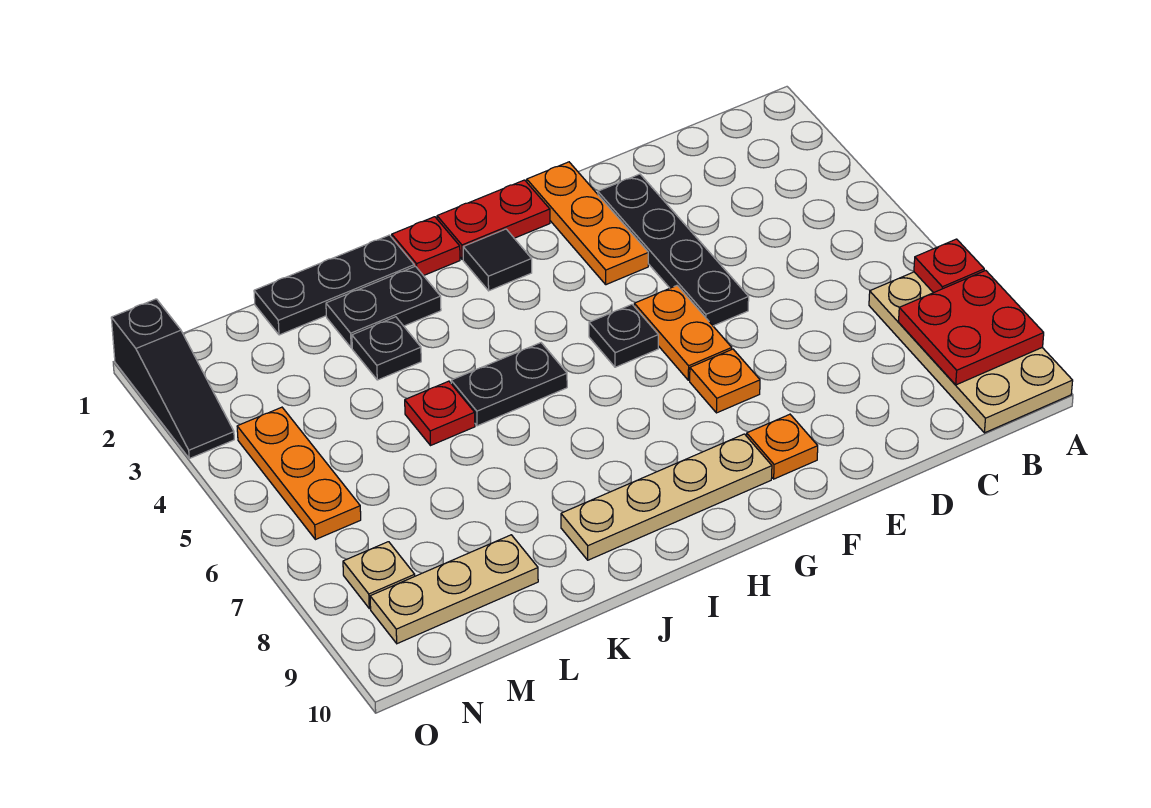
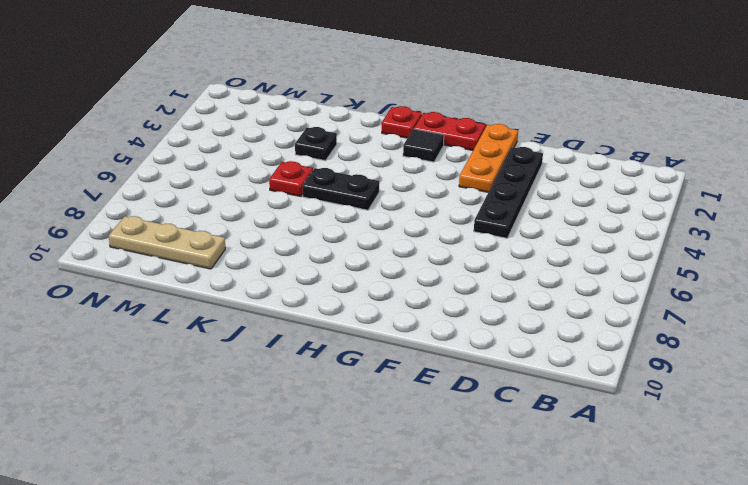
none -> tan plate A7:B10 level 1
none -> orange plate F5:F6 level 1
none -> orange plate F7 level 1

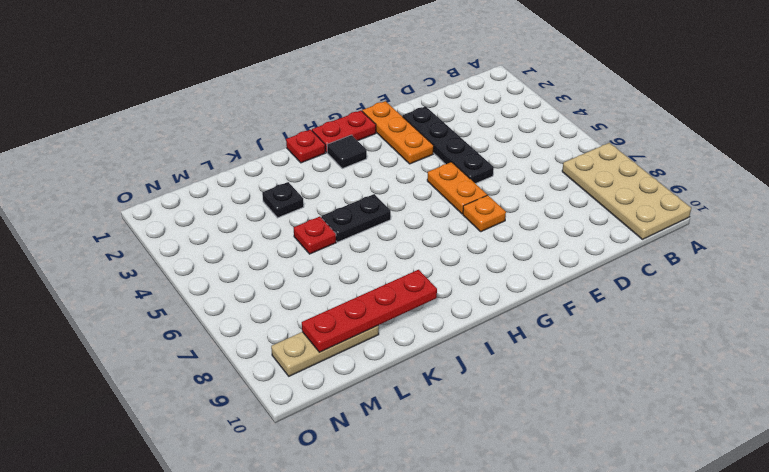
red plate J9:M9 level 2 -> none
none -> orange plate F9 level 1
none -> black plate G5 level 1
none -> tan plate G9:J9 level 1

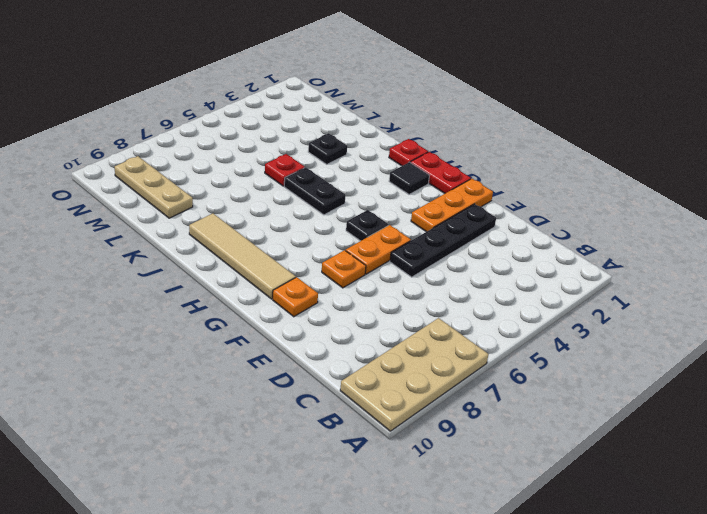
tan tile G9:J9 level 1 -> tan plate G9:J9 level 1
none -> black plate J1:L1 level 1
none -> black plate J2:K2 level 1
none -> orange plate N4:N6 level 1

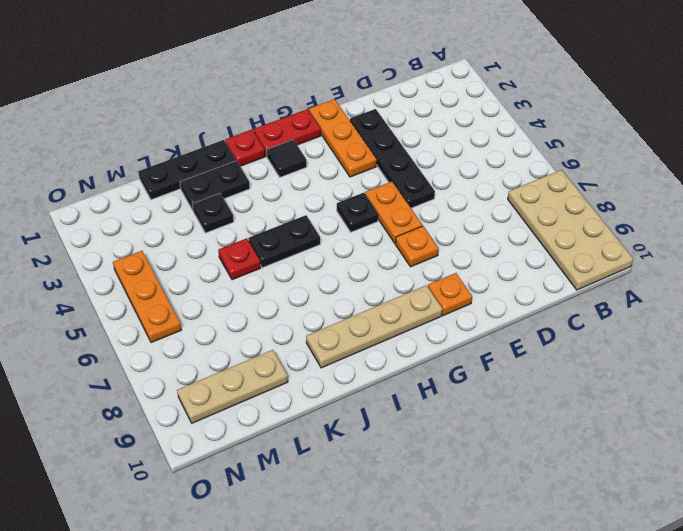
none -> tan plate N8 level 1
none -> black slope O1:O3 level 1 top 1
none -> red plate A7 level 2

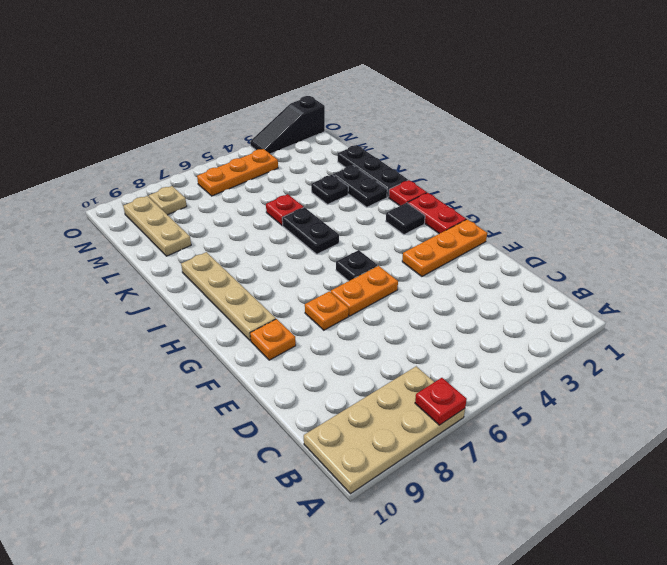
none -> black plate E2:E5 level 1
none -> red plate A8:B9 level 2

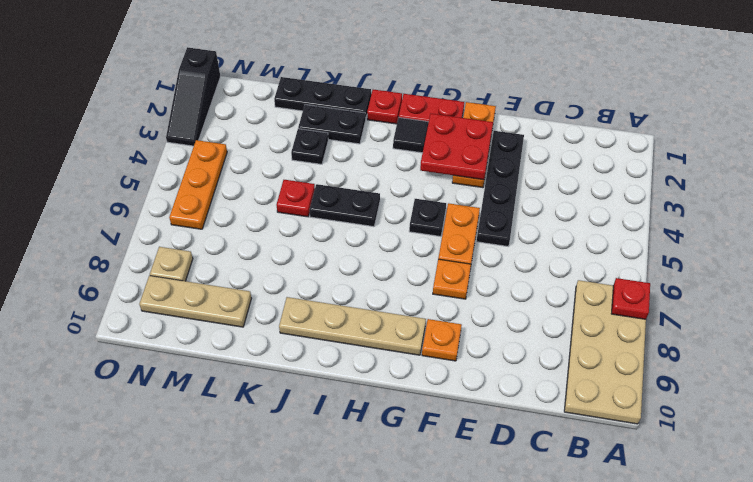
red plate F2:G3 level 2 -> red plate A8:B9 level 2

